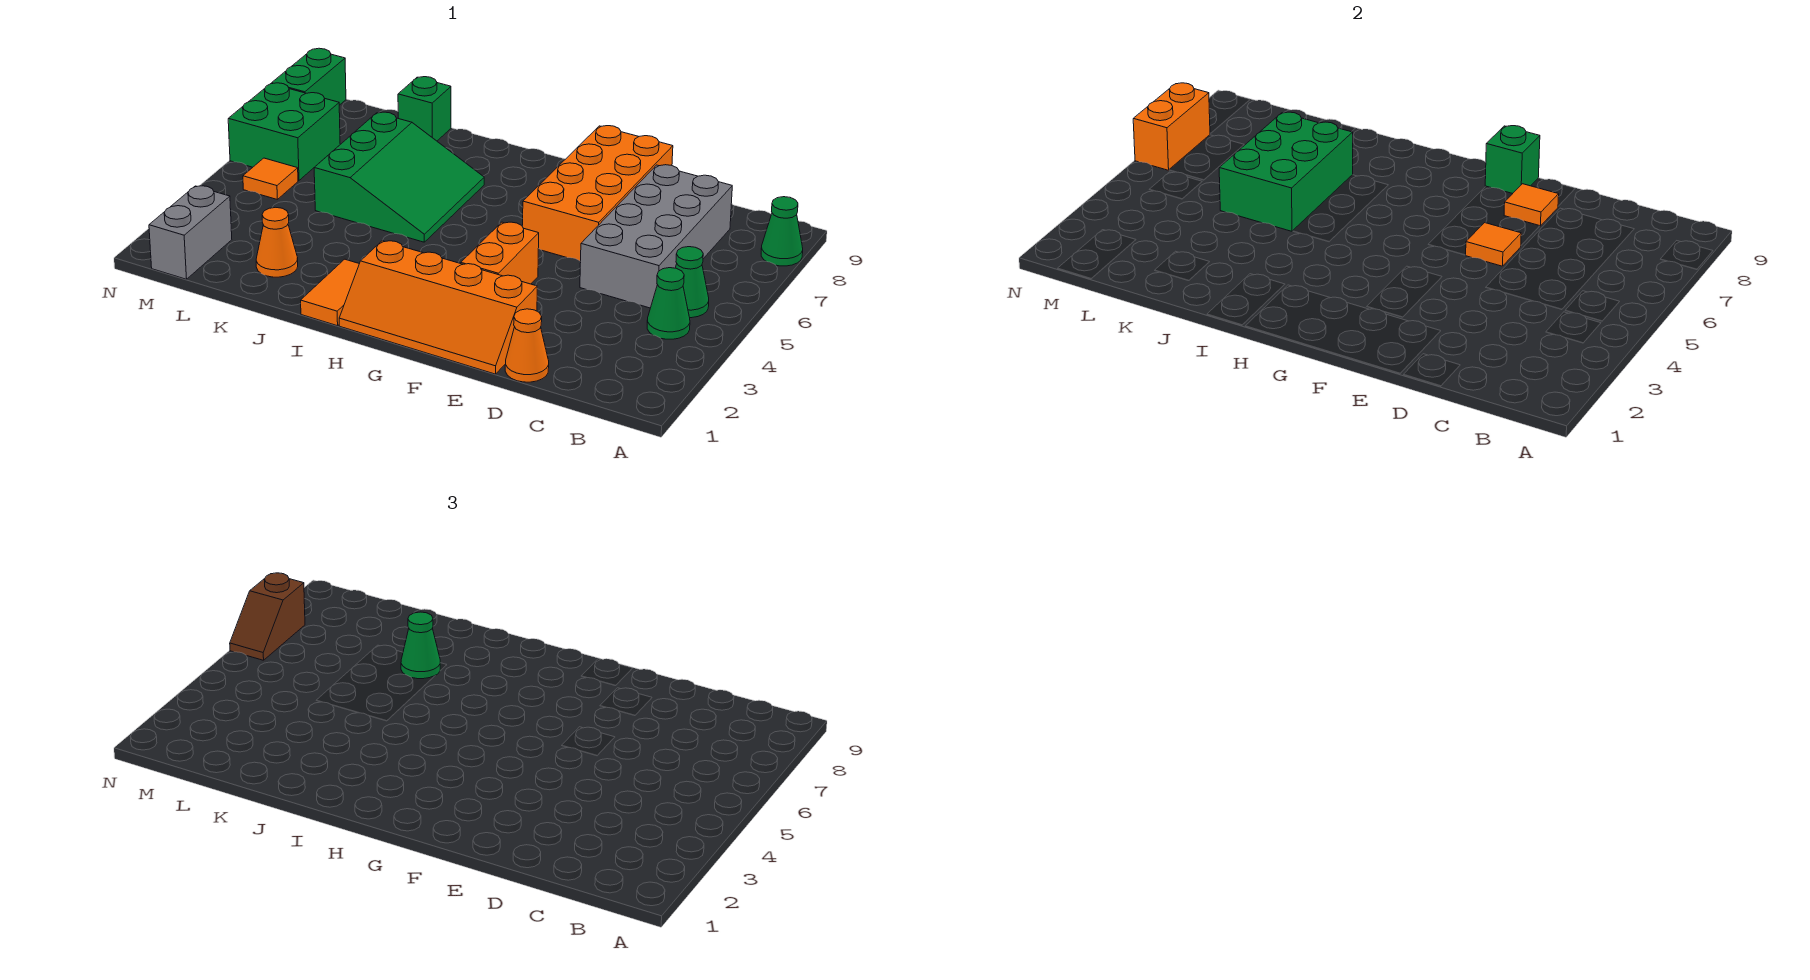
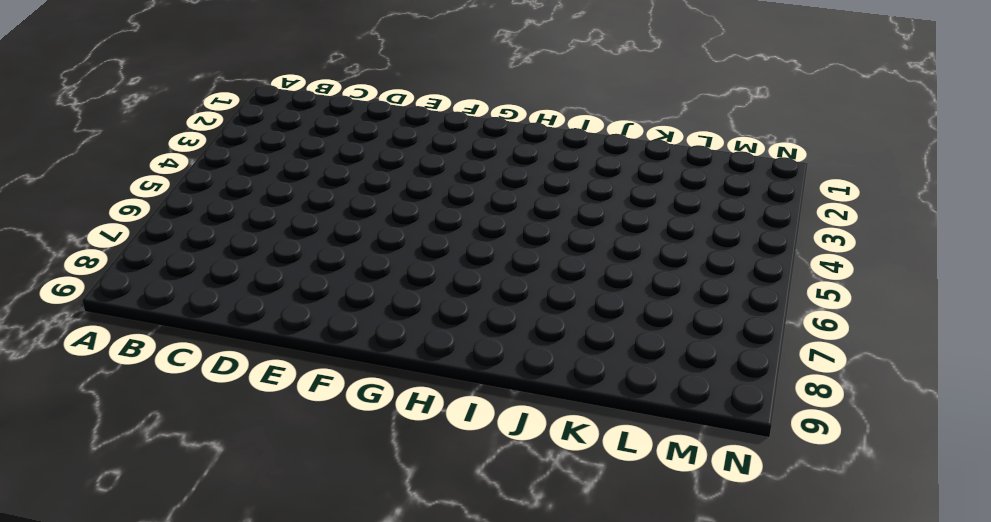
none -> green cone A8 level 1
none -> green cone B4 level 1
none -> green cone B5 level 1

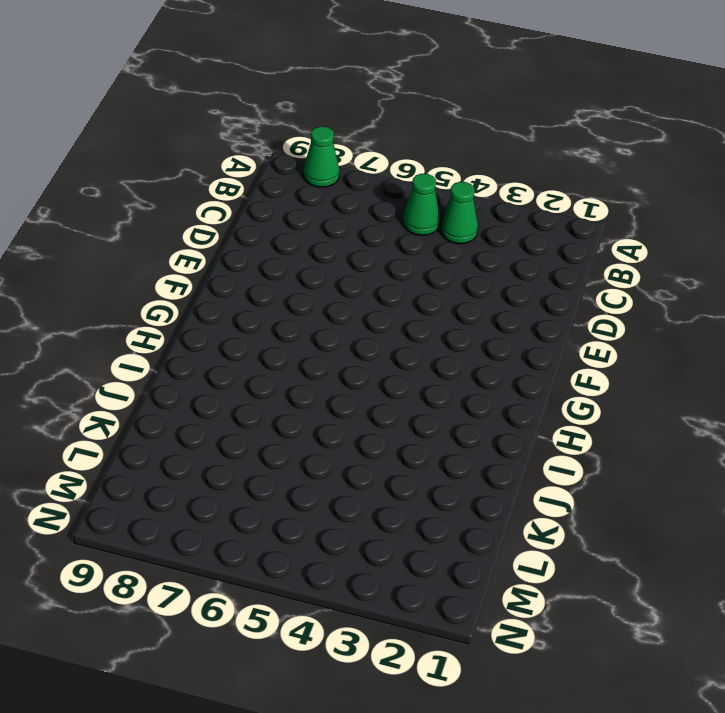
none -> grey brick C5:D8 level 1
none -> orange cone D1 level 1
none -> orange slope E1:H2 level 1 top 2

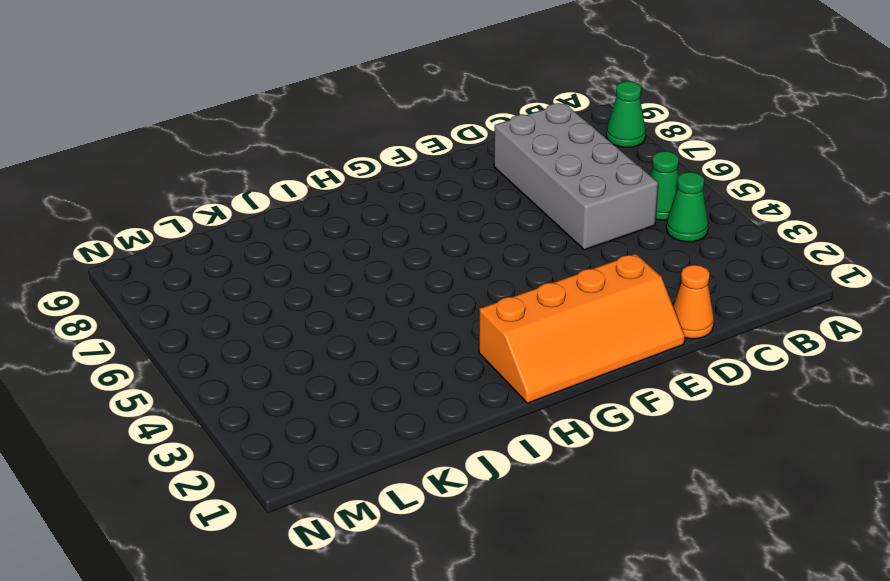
none -> orange brick E6:F9 level 1
none -> orange brick F3:F4 level 1
none -> orange tile I1:I2 level 1

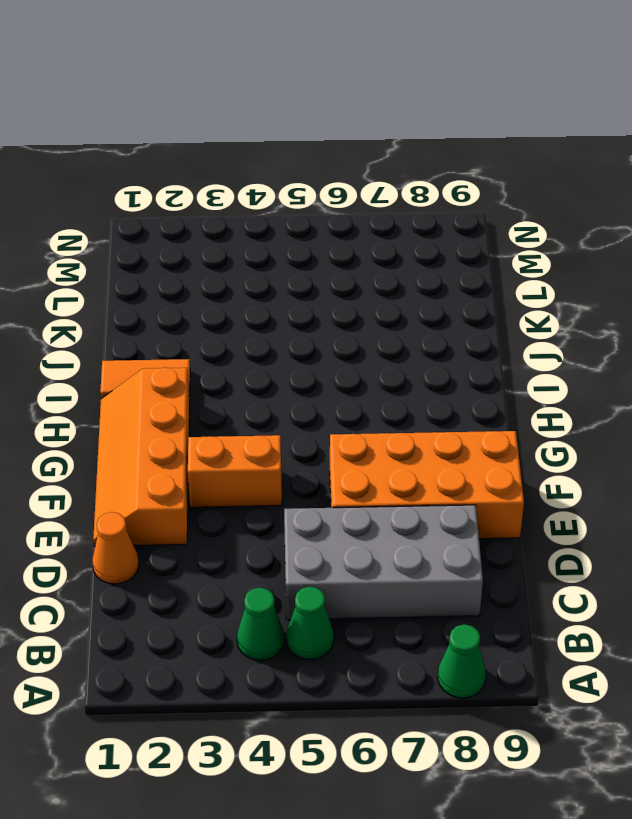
none -> green slope I5:K7 level 1 top K
none -> orange cone K2 level 1
none -> green brick K9 level 1

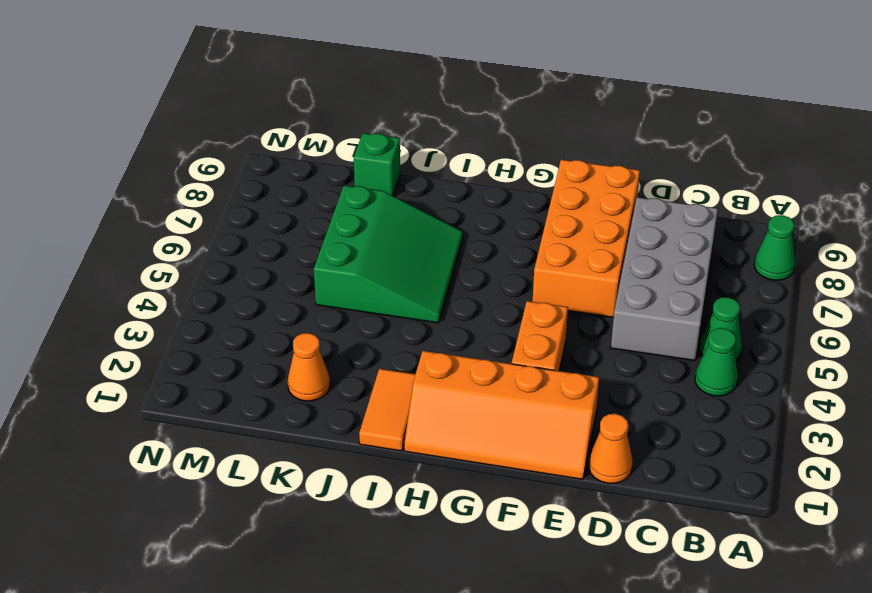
none -> grey brick M1:M2 level 1
none -> orange tile M5 level 1
none -> green brick M6:N7 level 1

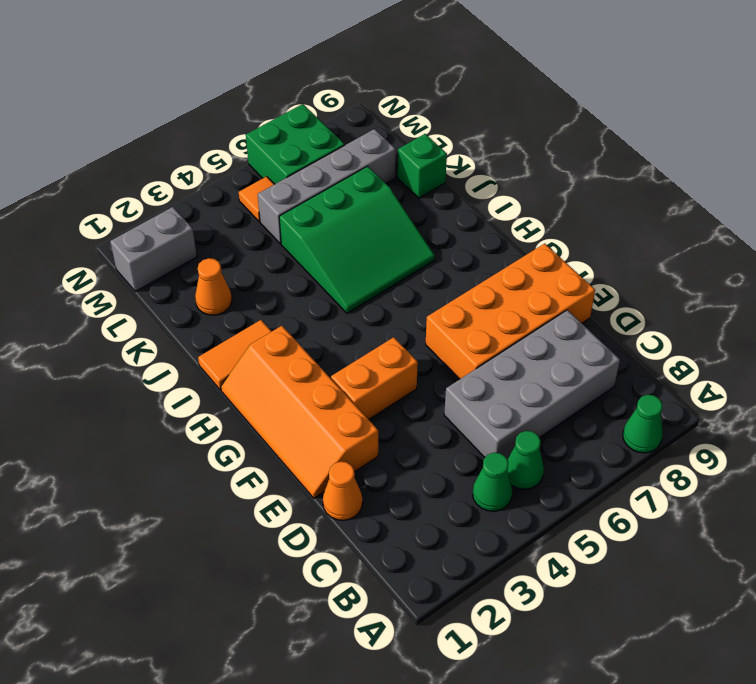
grey brick L5:L8 level 1 -> none
none -> green brick N8:N9 level 1
none -> orange tile E6 level 2
none -> orange tile E8 level 2

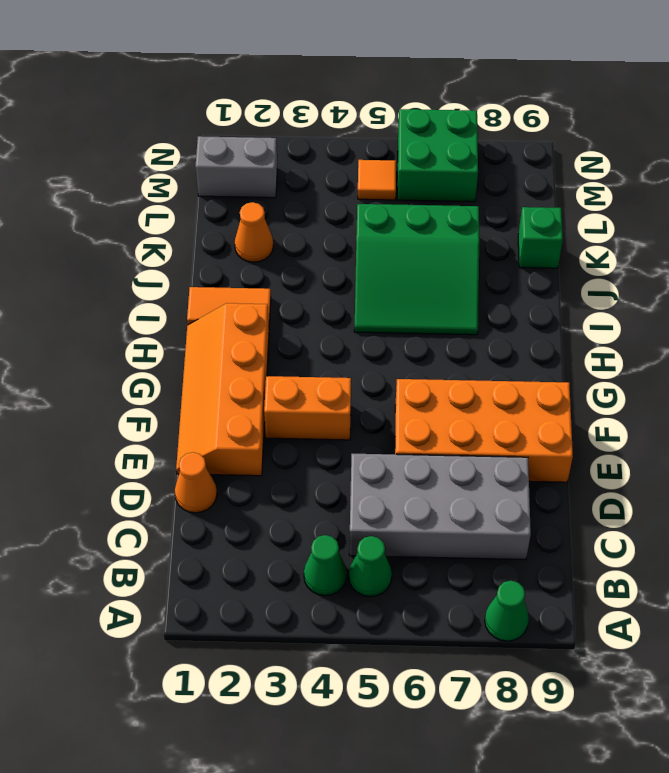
none -> green brick N8:N9 level 1
none -> orange tile E6 level 2
none -> orange tile E8 level 2

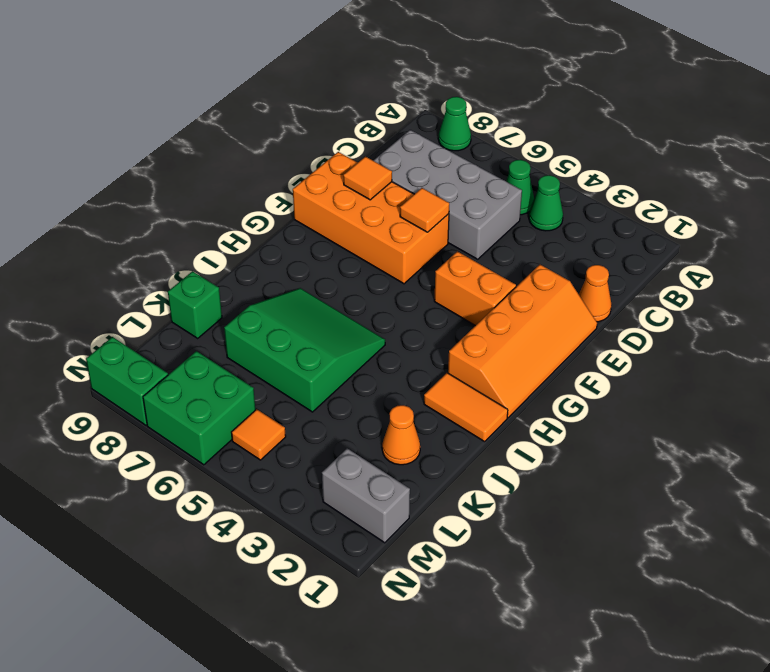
none -> green brick F9 level 2
none -> green brick J5:K7 level 2
none -> orange brick N6:N7 level 2

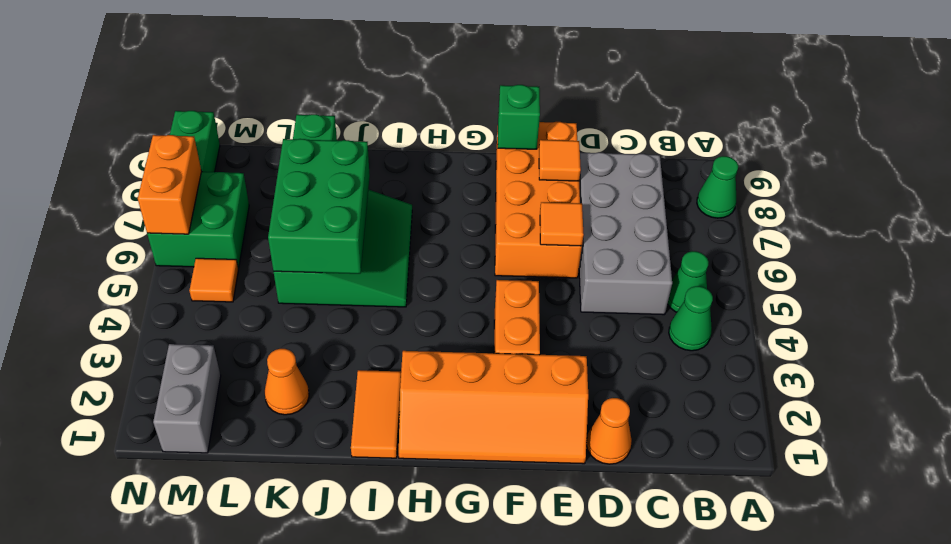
none -> green cone J7 level 3
none -> brown slope N6:N7 level 3 top 7

